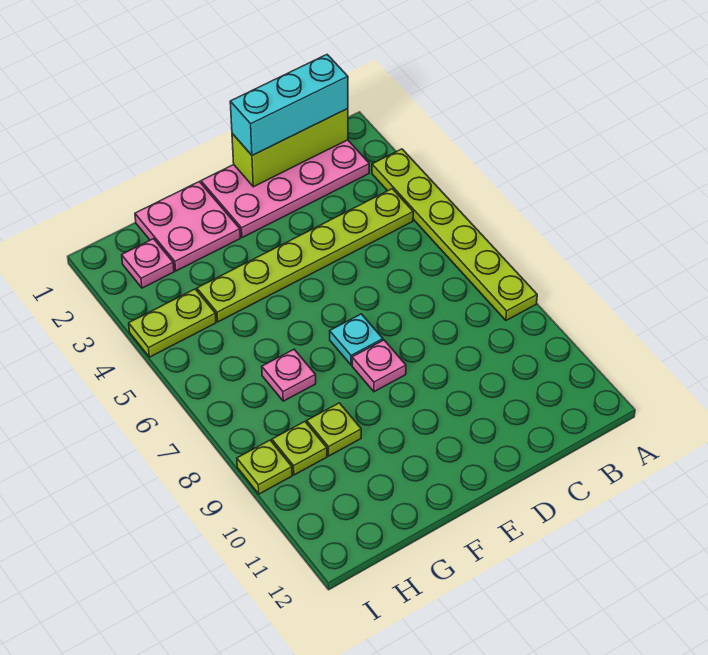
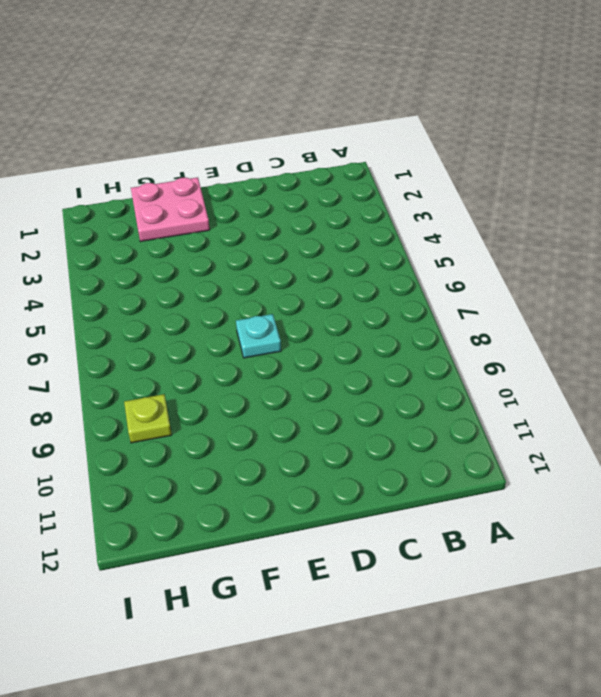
none -> lime plate A3:A8 level 1
none -> pink plate B1:E2 level 1
none -> lime plate B4:G4 level 1

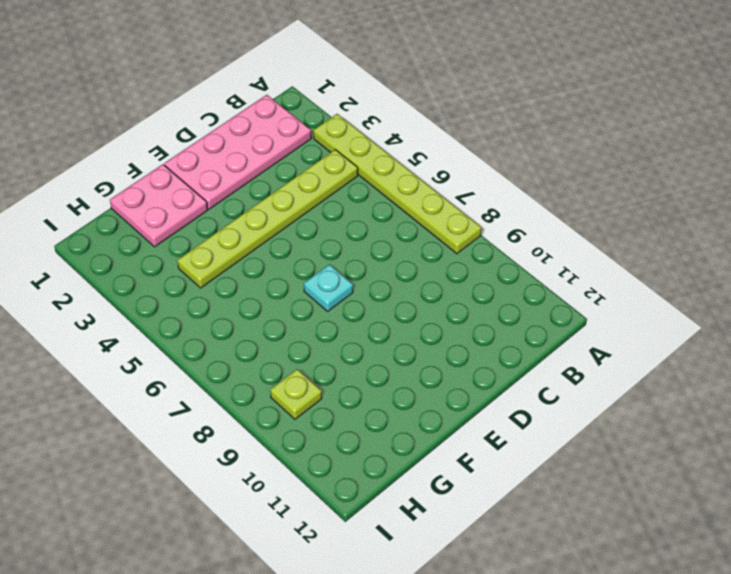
none -> pink plate E8 level 1
none -> pink plate G7 level 1
none -> lime plate G9 level 1

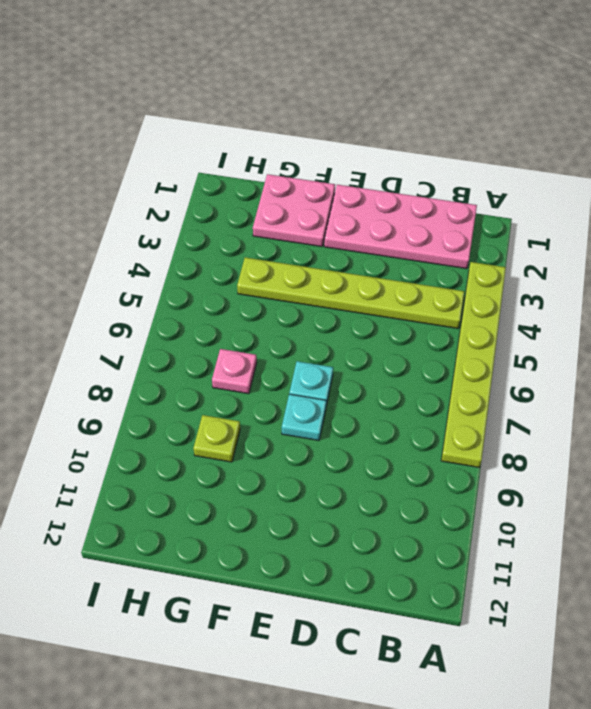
cyan plate E8 level 1 -> pink plate E8 level 1
none -> pink plate H2 level 1
none -> lime plate H4:I4 level 1
none -> lime plate H9 level 1

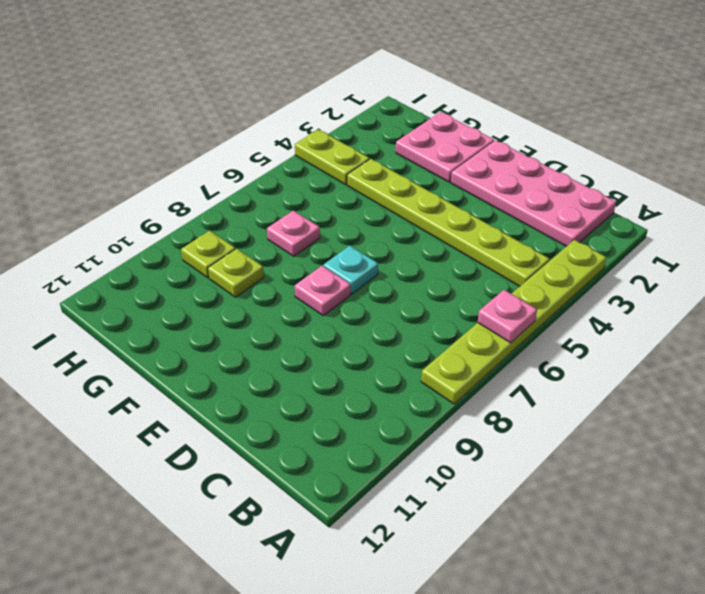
pink plate A6 level 2 -> pink plate H2 level 1
none -> lime plate I9 level 1
none -> lime brick B1:D1 level 2
none -> cyan brick B1:D1 level 3

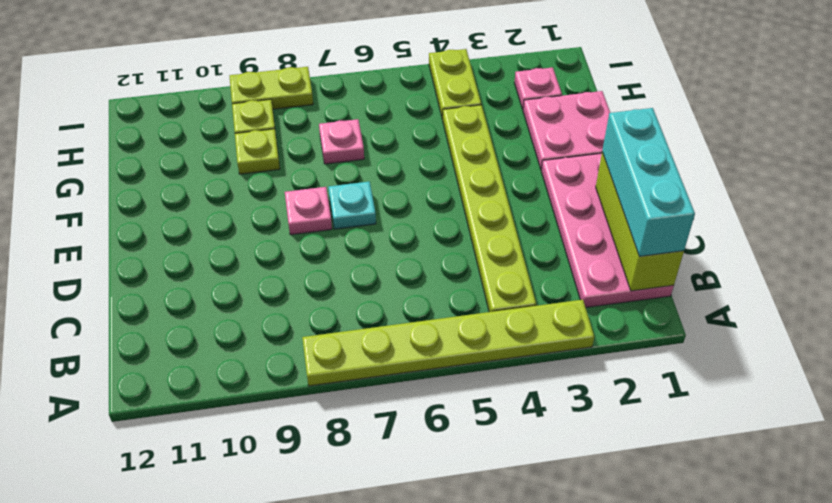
lime plate I8:I9 level 1 -> lime plate I9 level 1

